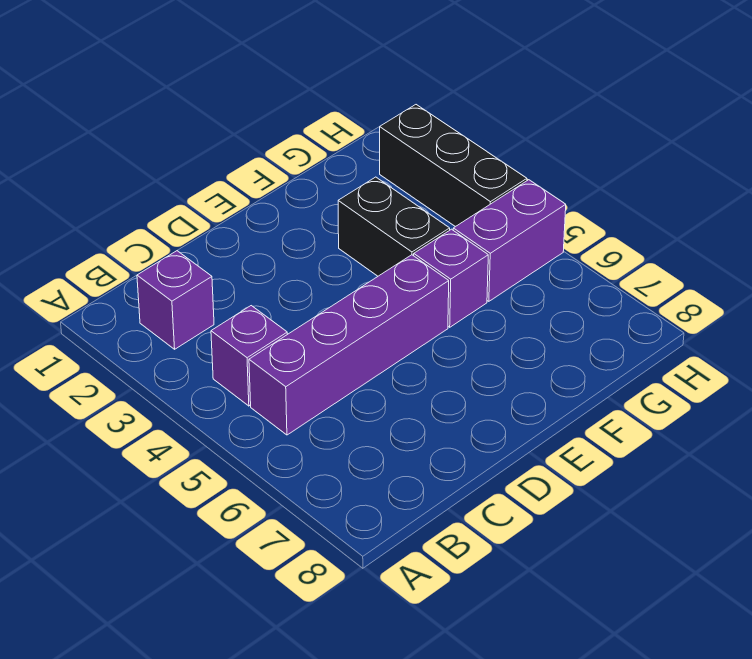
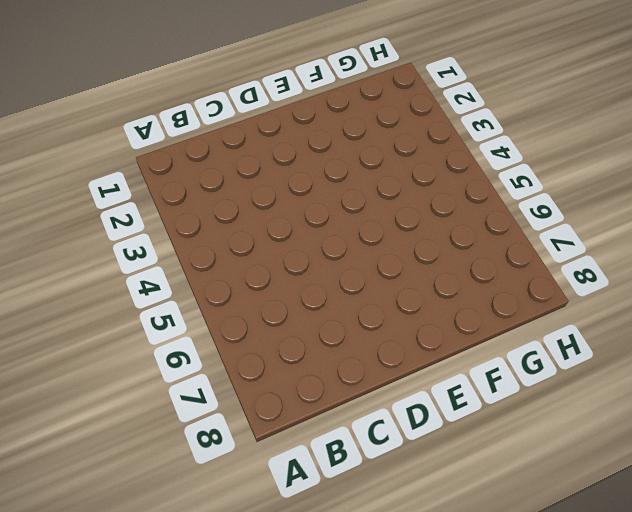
none -> purple brick B2 level 1
none -> purple brick B4 level 1

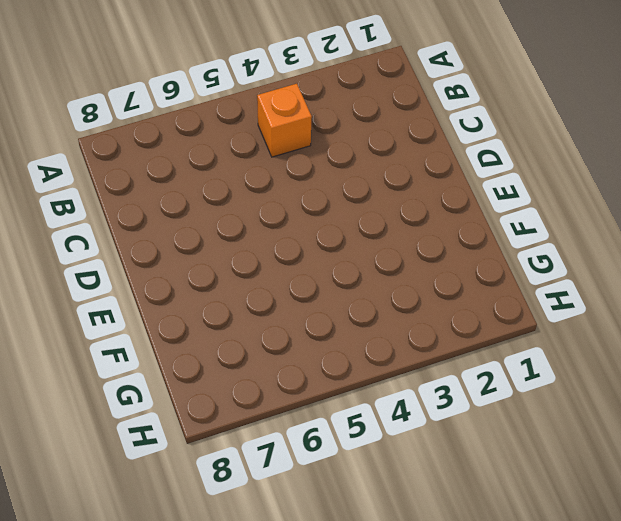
orange brick B4 level 1 -> purple brick B4 level 1
none -> purple brick B2 level 1
none -> purple brick B5:E5 level 1

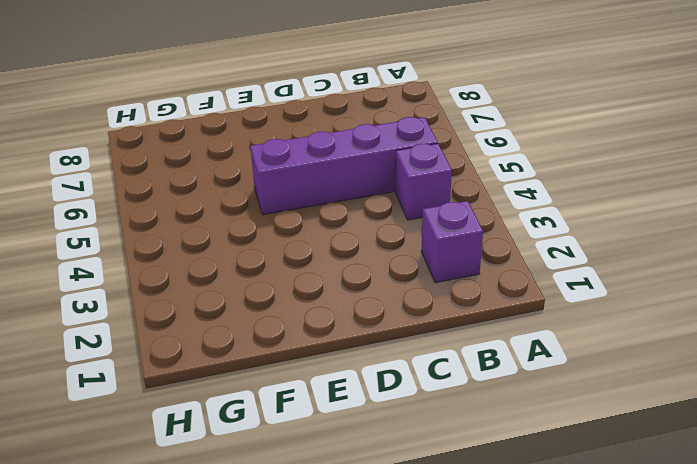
none -> black brick F3:F4 level 1
none -> purple brick F5 level 1

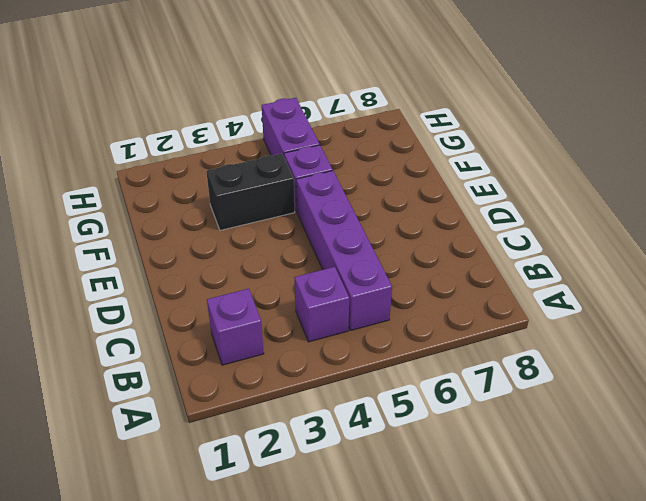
none -> black brick H2:H4 level 1

